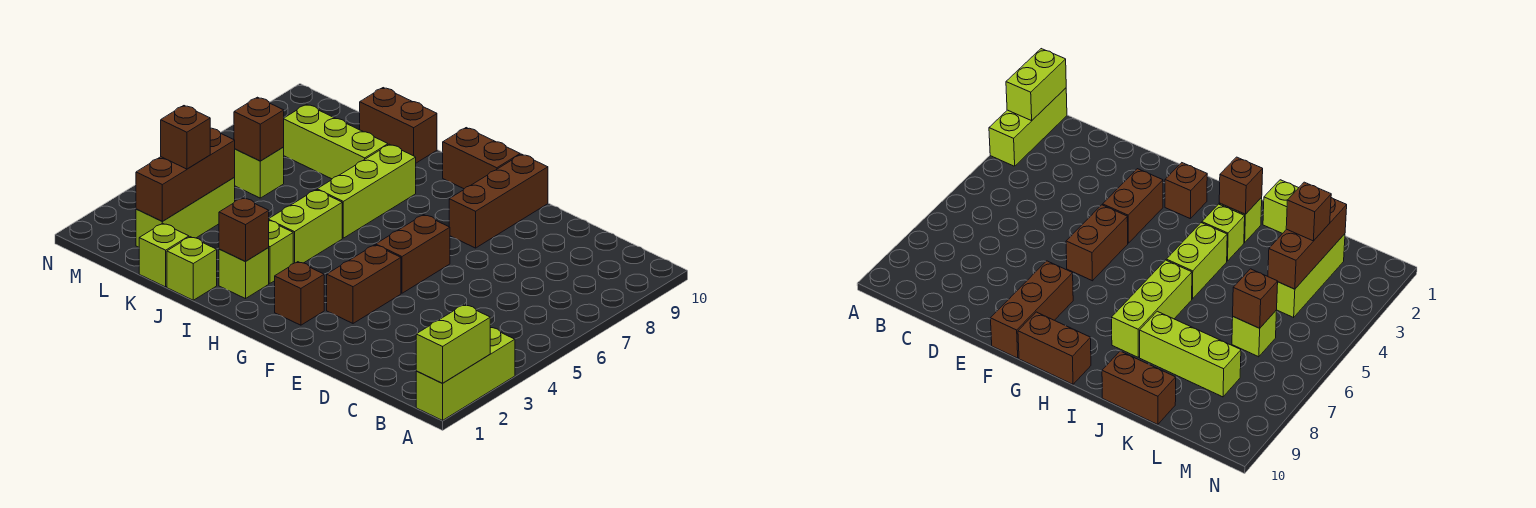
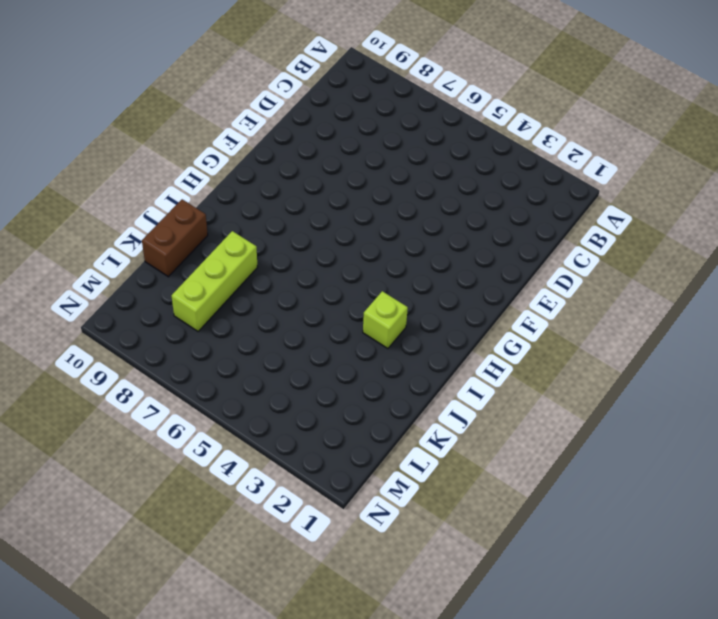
none -> lime brick A1:A3 level 1
none -> brown brick F3:F4 level 1
none -> brown brick F5:F6 level 1

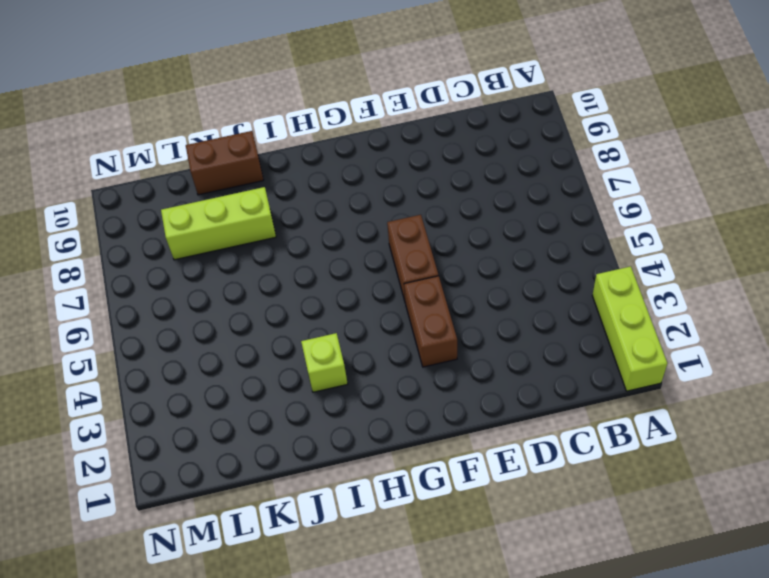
none -> brown brick F8:F10 level 1
none -> brown brick G2 level 1
none -> brown brick G10:H10 level 1

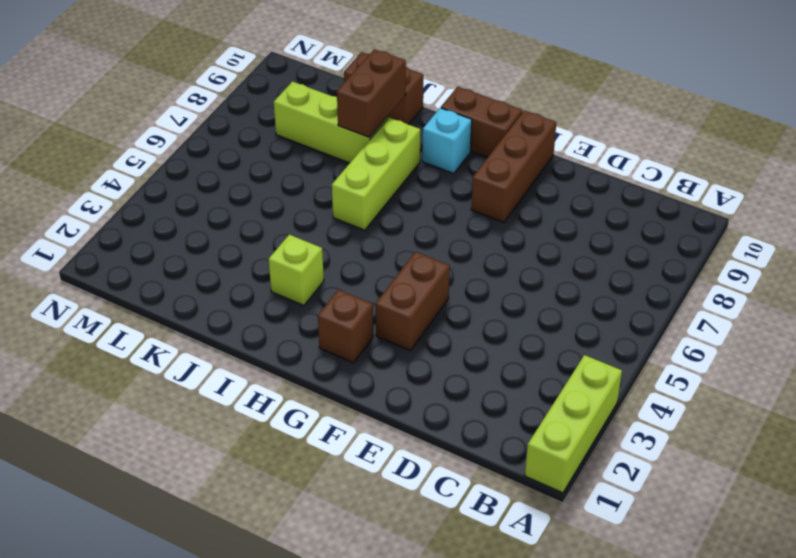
cyan brick H9 level 1 -> none
brown brick J8:J9 level 2 -> brown brick F5:F6 level 1
none -> lime brick I2 level 1
none -> lime brick I4:I5 level 1
none -> lime brick J1 level 1

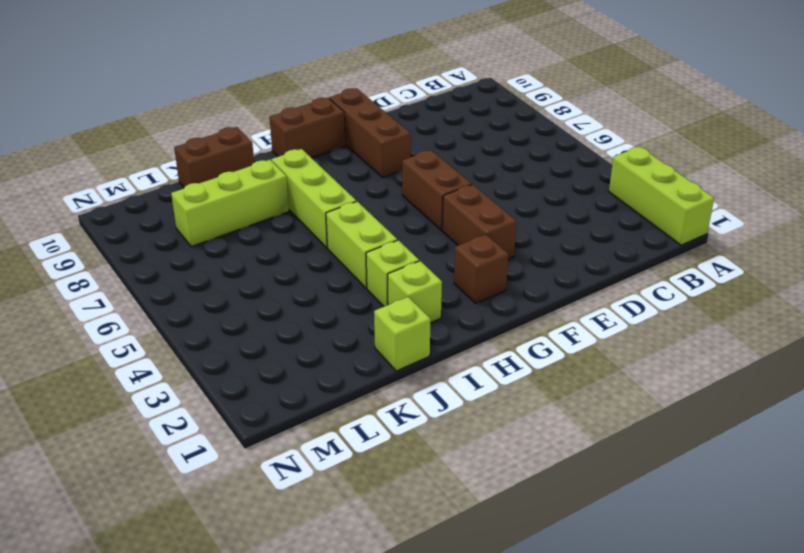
none -> lime brick K1 level 1
none -> lime brick L2:L4 level 1
none -> lime brick L6 level 1

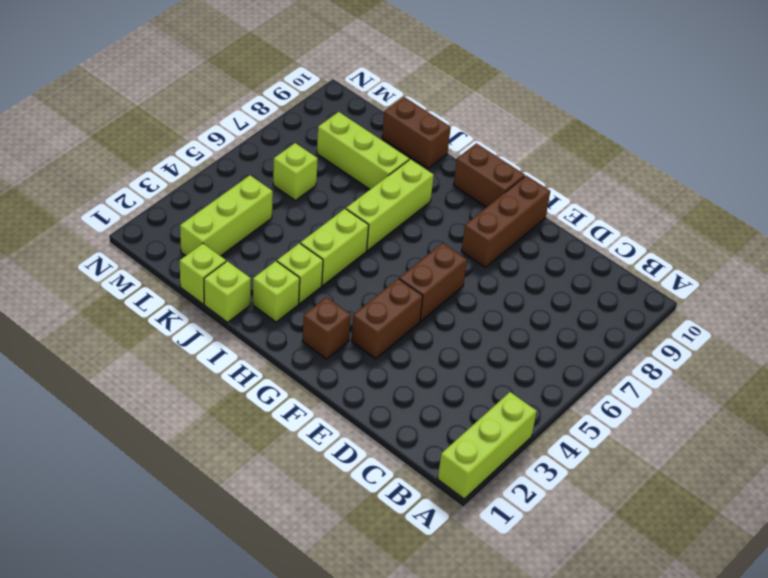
none -> lime brick A1:A2 level 2
none -> brown brick I2 level 2
none -> brown brick L2:L4 level 2

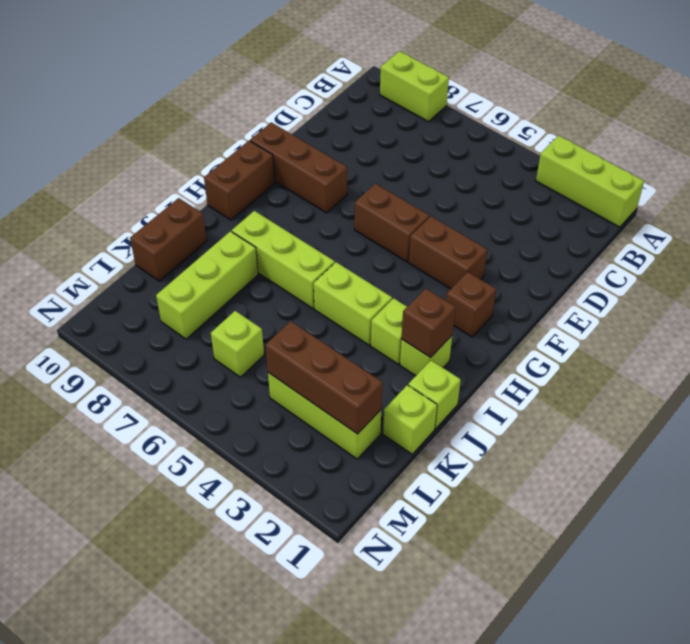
lime brick A8:A9 level 1 -> lime brick A1:A2 level 2
none -> brown brick L6 level 2
none -> brown brick L3 level 3

